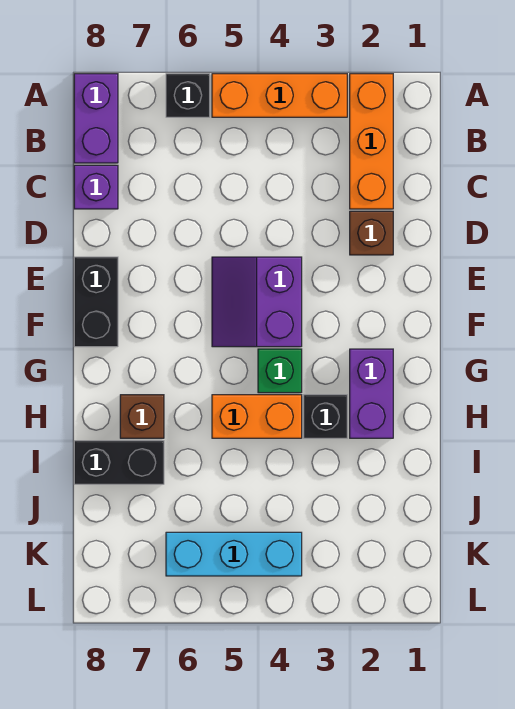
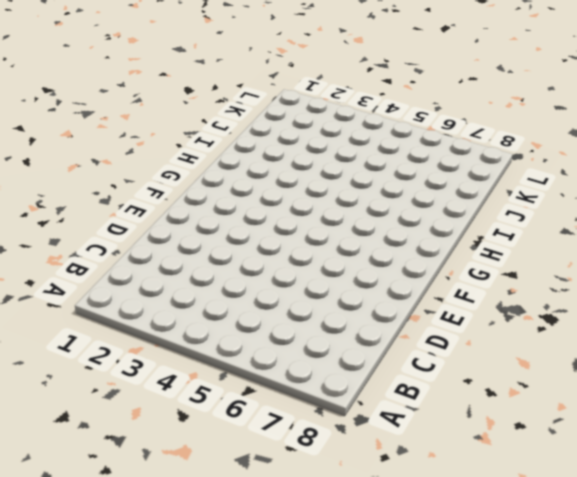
none -> orange brick A2:C2 level 1
none -> orange brick A3:A5 level 1
none -> black brick A6 level 1

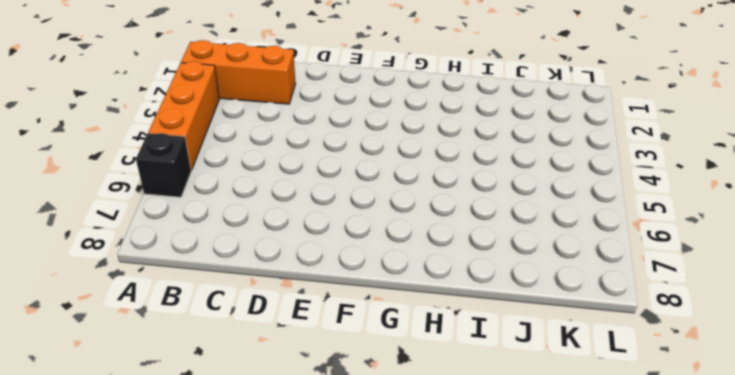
none -> purple brick A8:B8 level 1
none -> purple brick C8 level 1
none -> brown brick D2 level 1

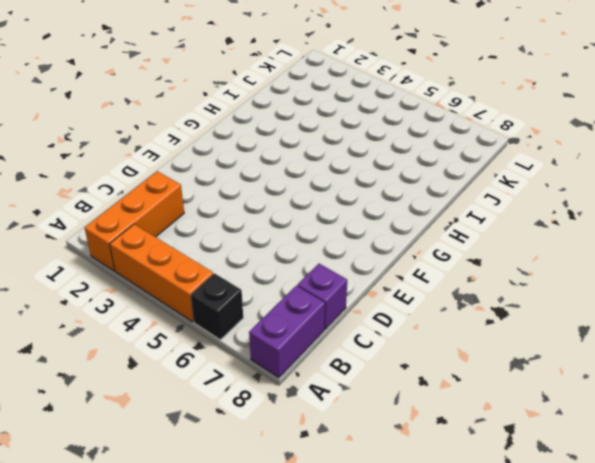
none -> brown brick D2 level 1
none -> purple slope E4:F5 level 1 top 4
none -> black brick E8:F8 level 1

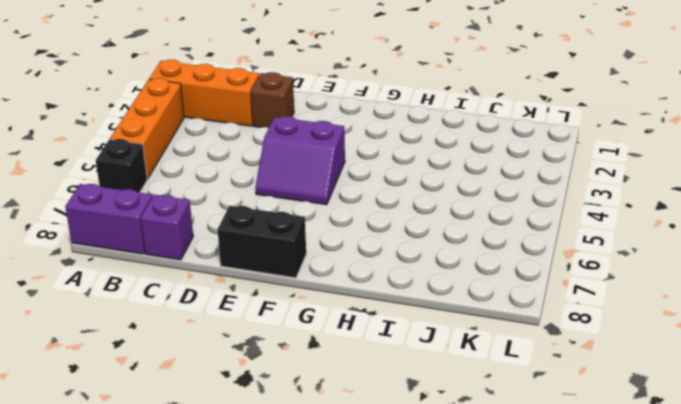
none -> purple brick G2:H2 level 1
none -> green brick G4 level 1
none -> black brick H3 level 1

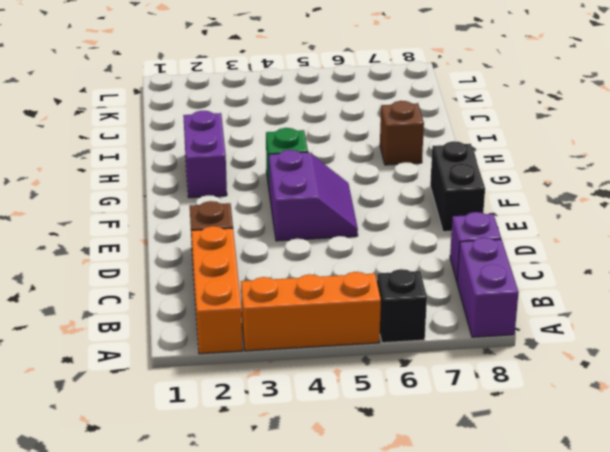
none -> black brick H3 level 1
none -> orange brick H4:H5 level 1
none -> black brick I7:I8 level 1

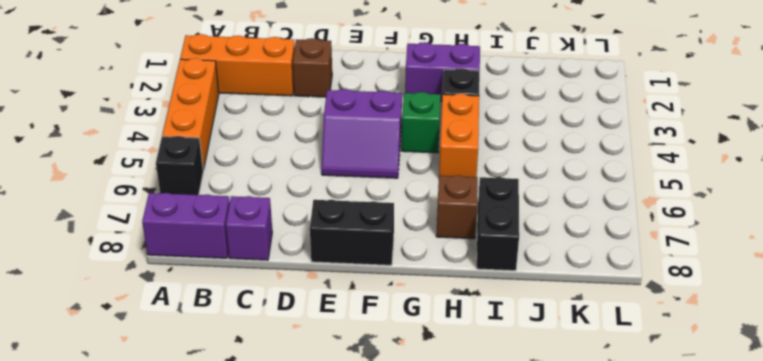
none -> cyan brick K4:K6 level 1

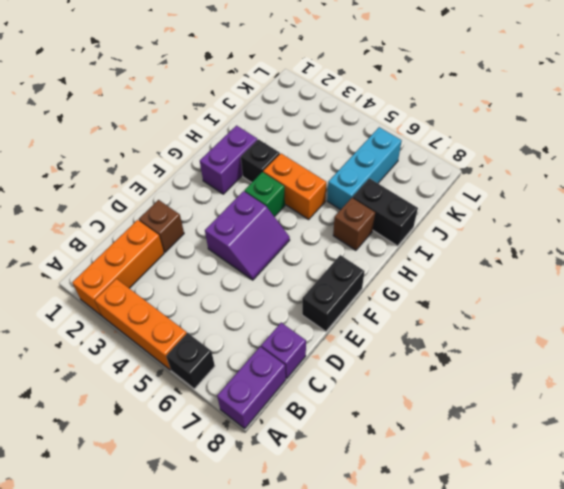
cyan brick I6:K6 level 1 -> cyan brick K4:K6 level 1

